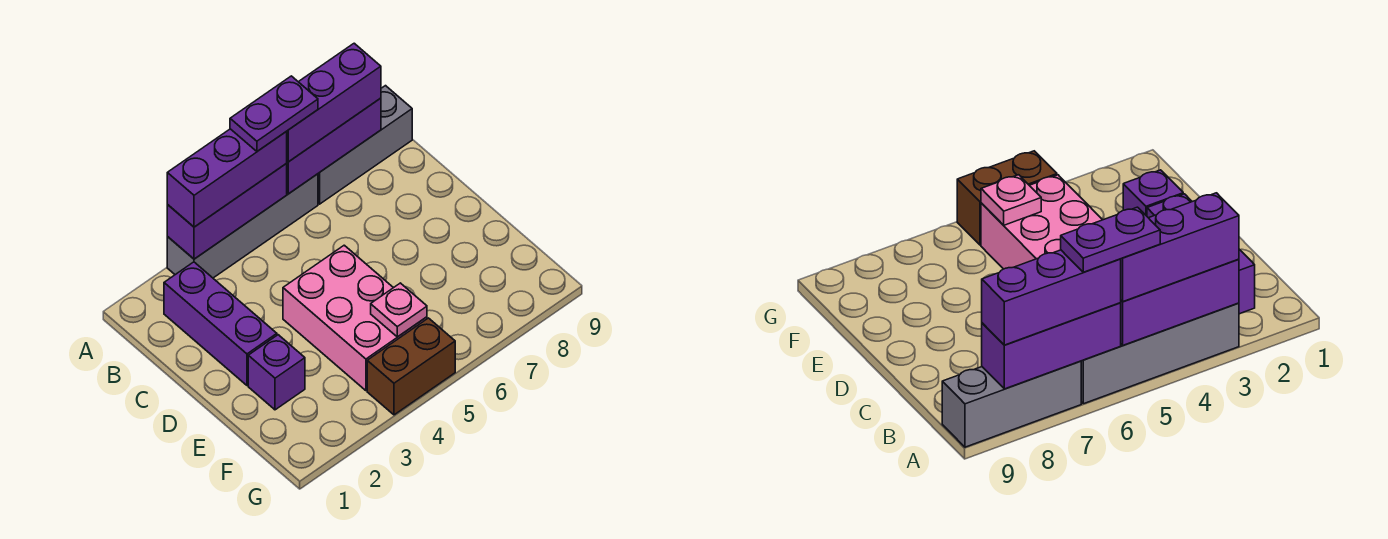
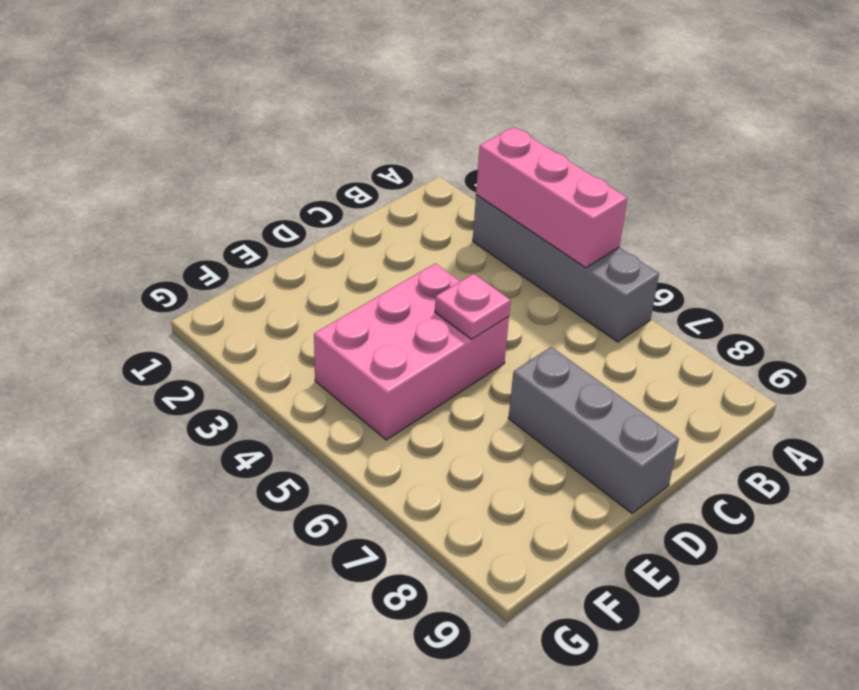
pink brick A3:A5 level 2 -> purple brick A3:A5 level 2
pink plate D5 level 2 -> pink plate F5 level 2
grey brick D7:D9 level 1 -> grey brick A7:A9 level 1
none -> purple brick B2:D2 level 1
none -> purple brick E2 level 1
none -> brown brick G4:G5 level 1

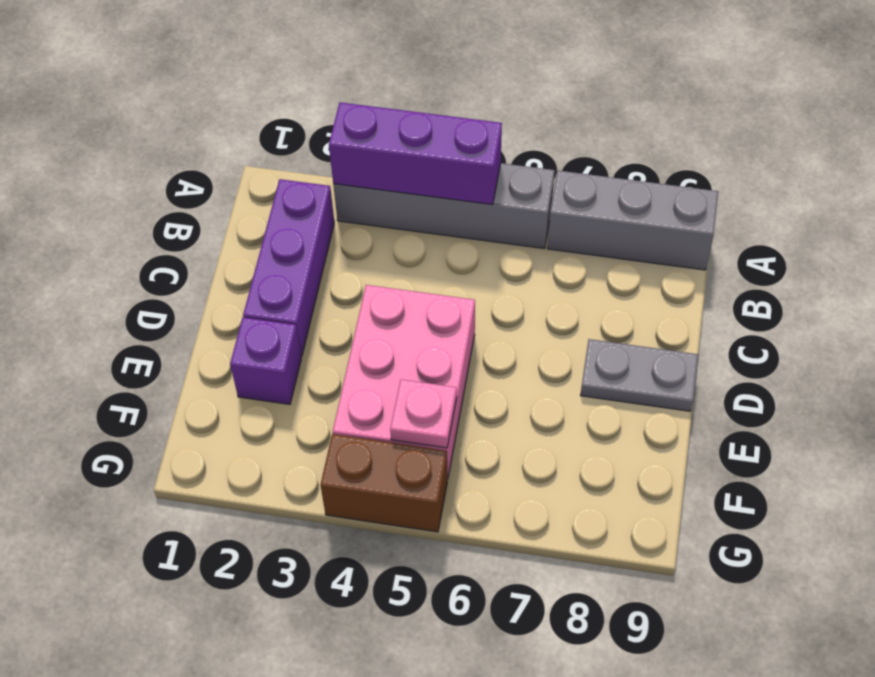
grey plate D8:D9 level 1 -> none
none -> purple brick A6:A8 level 2
none -> purple brick A3:A5 level 3
none -> purple brick A6:A8 level 3

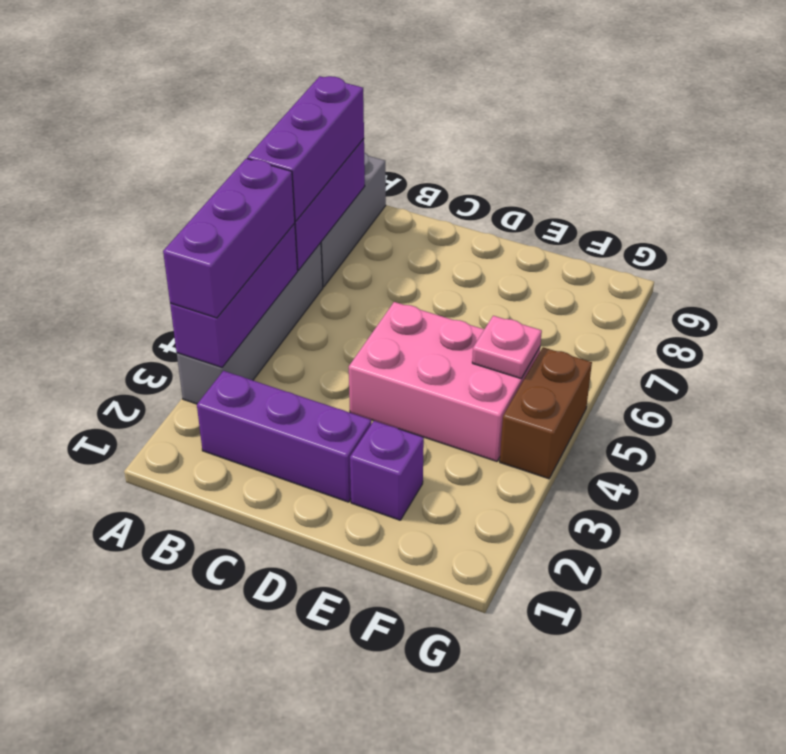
none -> purple plate A5:A6 level 4

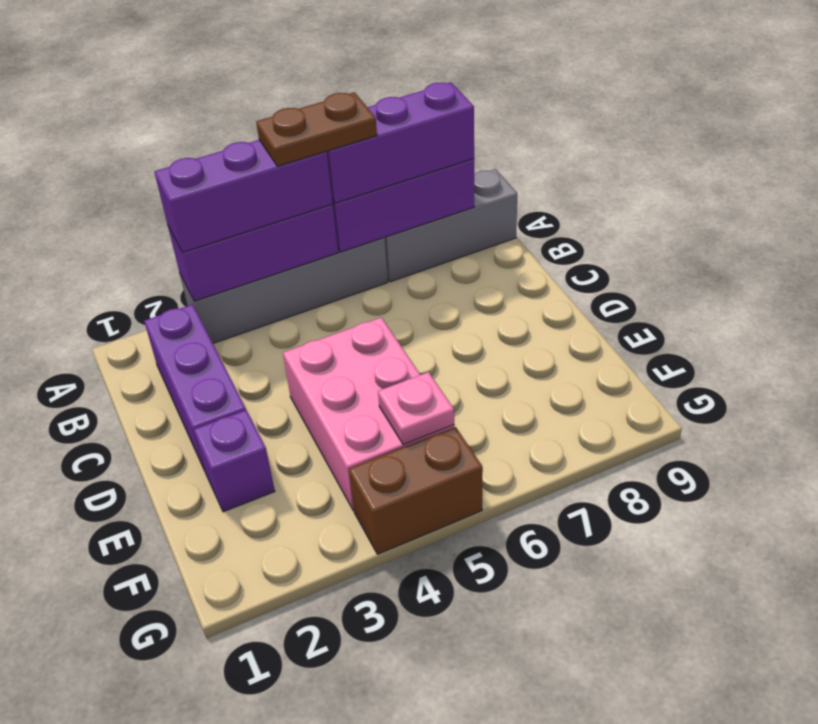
brown plate A5:A6 level 4 -> purple plate A5:A6 level 4

